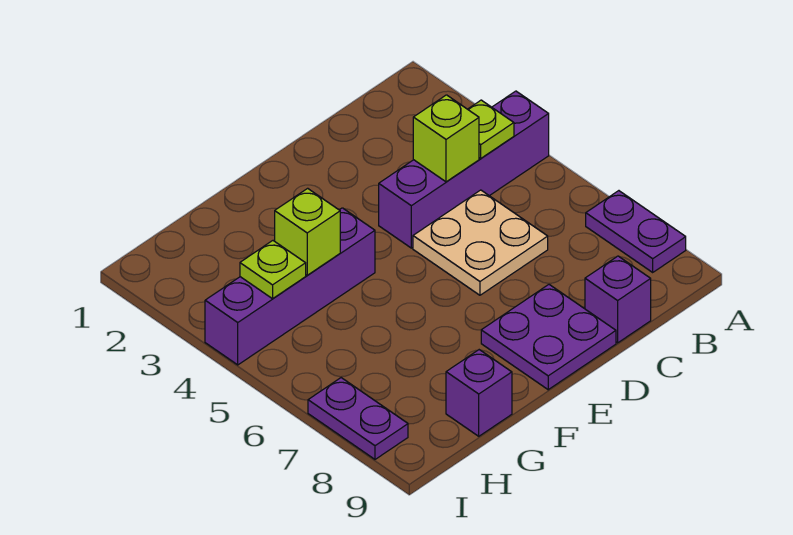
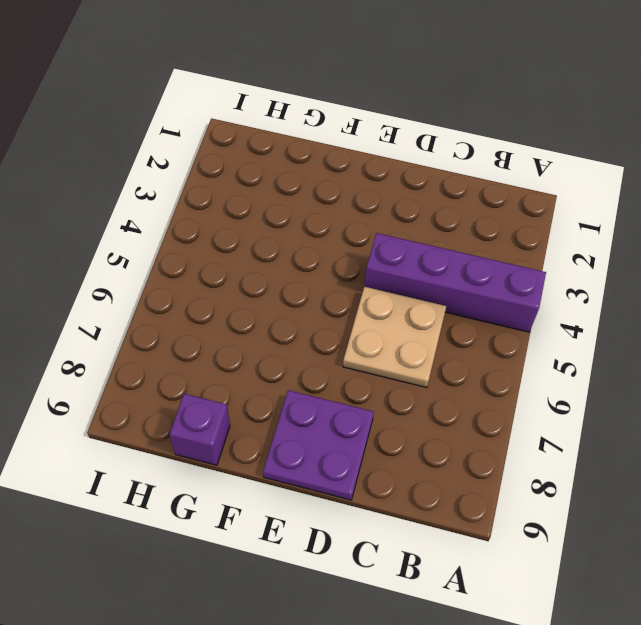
none -> purple plate A7:A8 level 1
none -> purple brick C9 level 1
none -> purple brick F4:I4 level 1

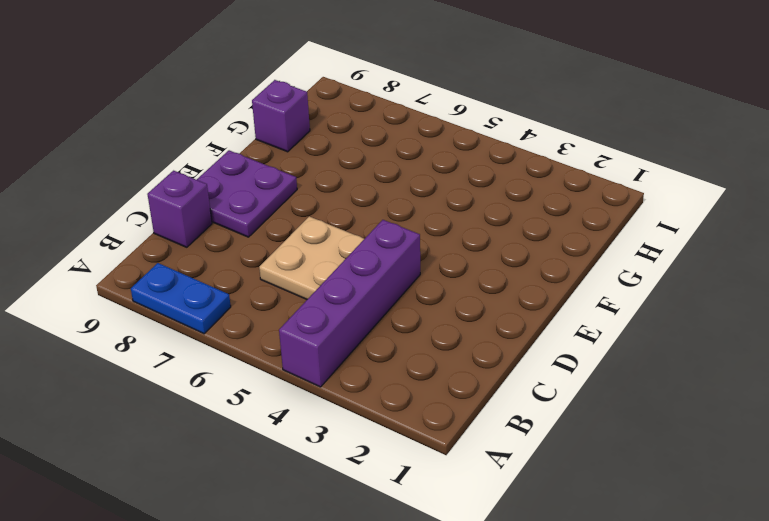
blue plate A7:A8 level 1 -> purple plate A7:A8 level 1
none -> purple brick F4:I4 level 1
none -> purple plate I7:I8 level 1
none -> lime plate B4 level 2

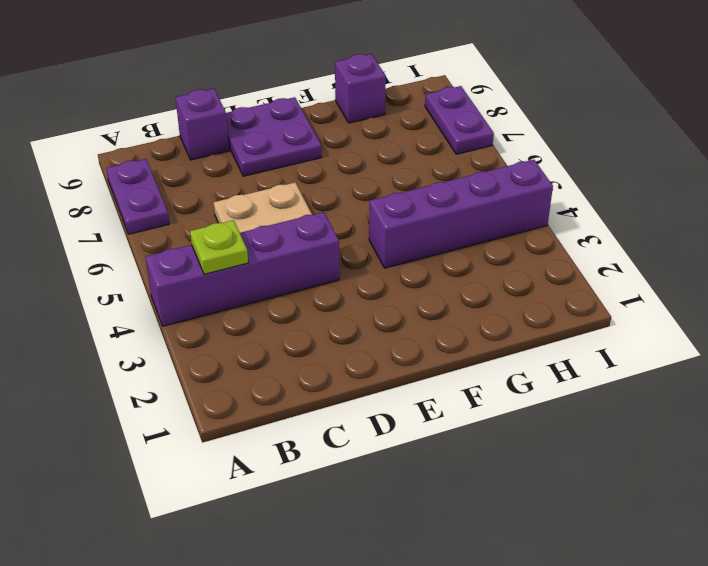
none -> lime brick C4 level 2
none -> lime brick G4 level 2
none -> lime plate H4 level 2

